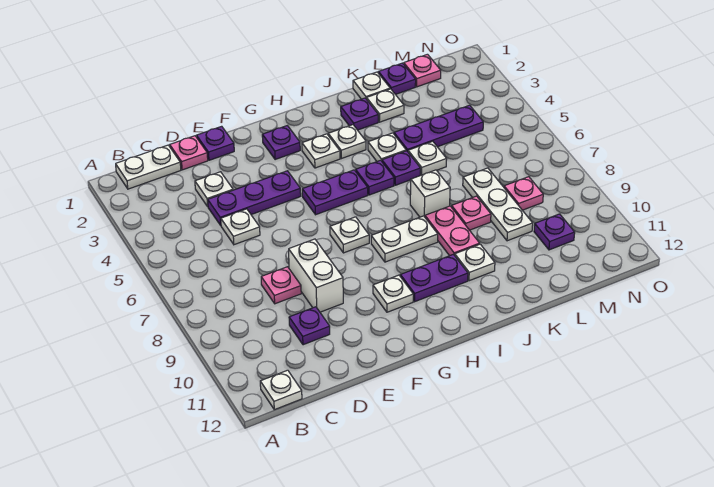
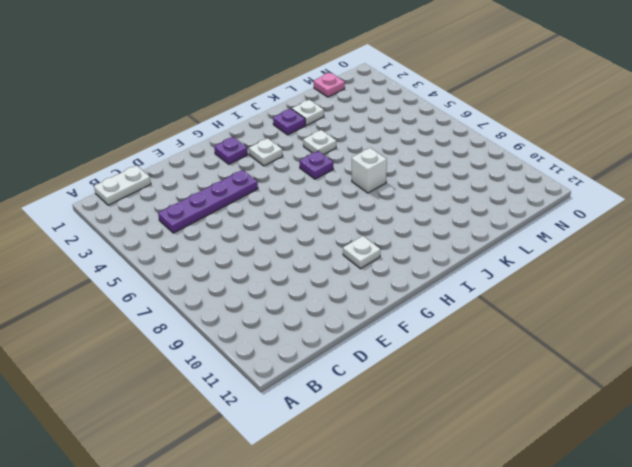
purple plate C4:F4 level 1 -> purple plate D4:F4 level 1
none -> white plate B12 level 1
none -> pink plate D1 level 1
none -> white plate D3 level 1
none -> white plate D5 level 1

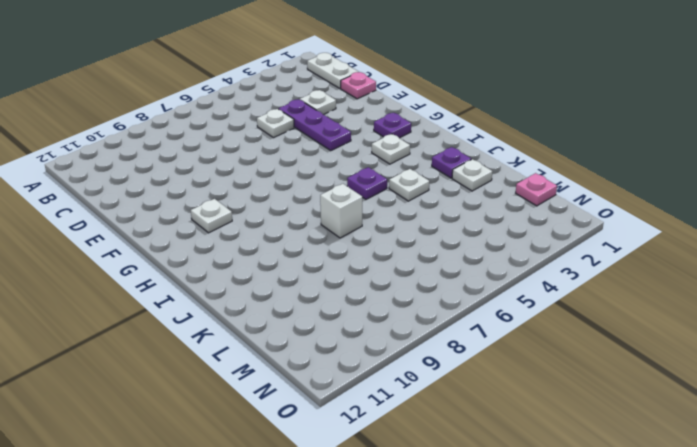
none -> white plate B12 level 1
none -> pink plate D8 level 1
none -> purple plate D10 level 1
none -> purple plate E1 level 1

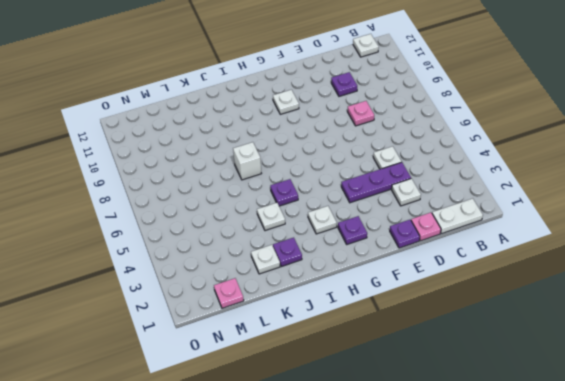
none -> white brick E8:E9 level 1
none -> purple plate G5:H5 level 1
none -> white plate G7 level 1
none -> white plate H8:I8 level 1

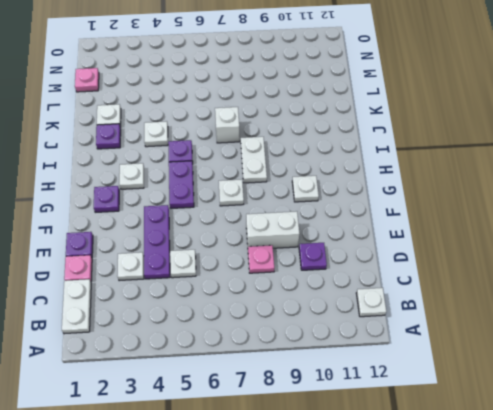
none -> purple plate H10:I10 level 1
none -> white plate I3 level 1
none -> purple plate J5 level 1
none -> pink plate J8:J9 level 1

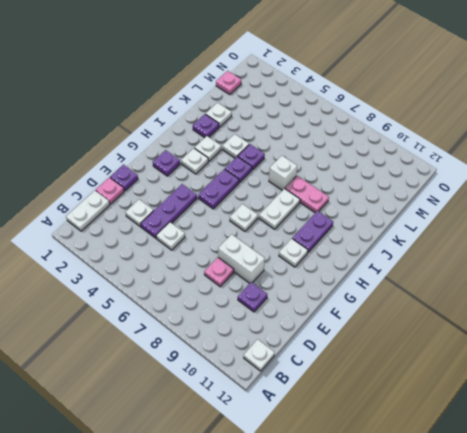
none -> white plate J10 level 1
none -> white plate K1 level 1
none -> purple plate K4:M4 level 1
none -> white plate K5 level 1

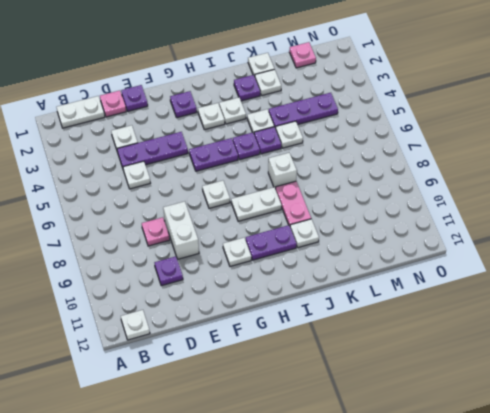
none -> pink plate K8 level 1
none -> purple plate L1 level 1
none -> white plate L7:L9 level 1
none -> pink plate M8 level 1

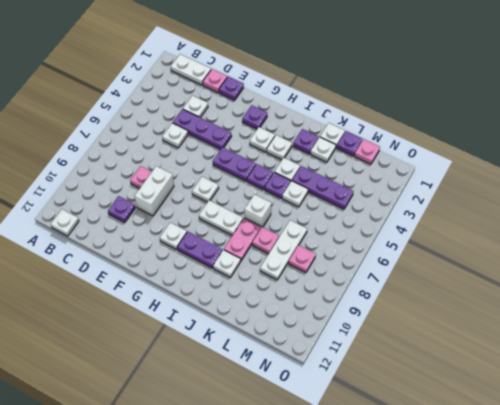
none -> purple plate M10 level 1

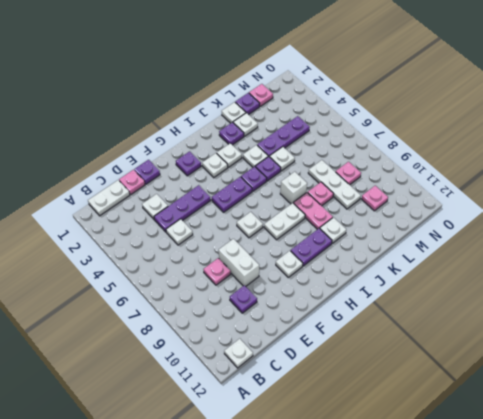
pink plate M10 level 1 -> purple plate M10 level 1

